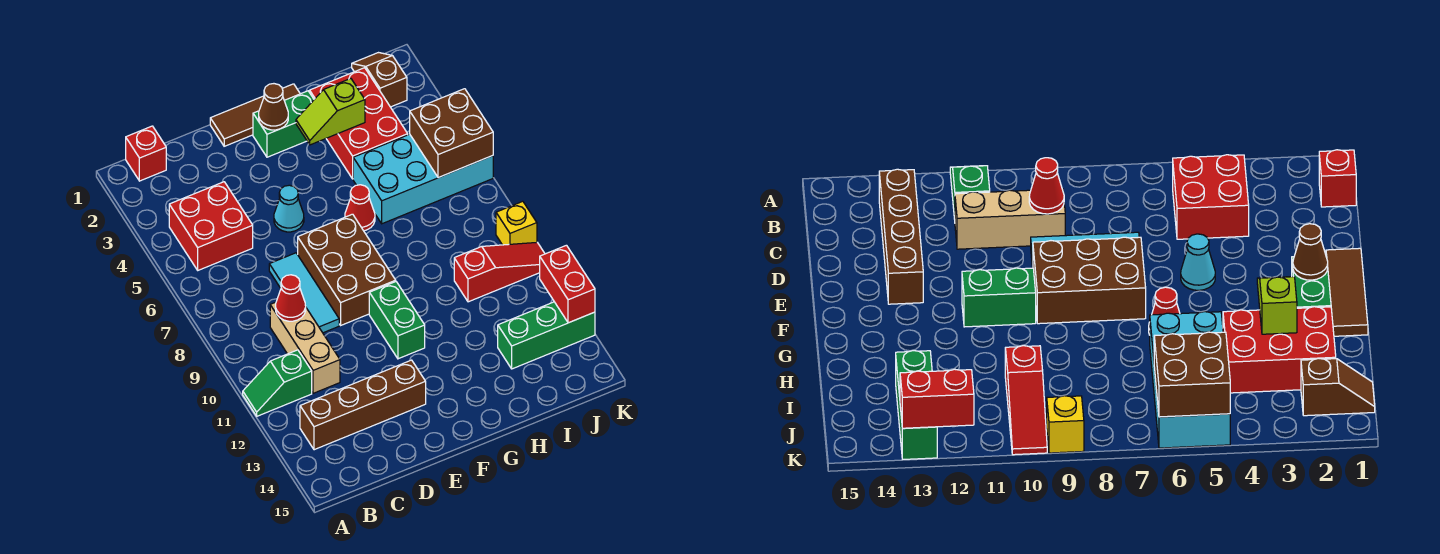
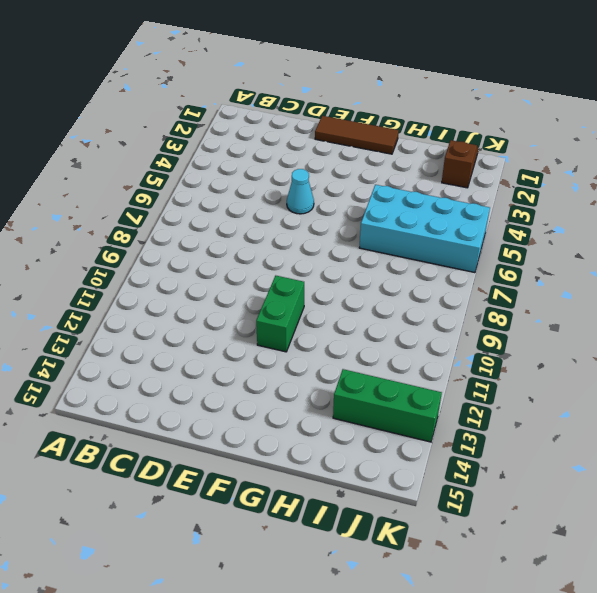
none -> green slope A11:B11 level 1 top B
none -> red brick B1 level 1
none -> red brick B4:C5 level 1

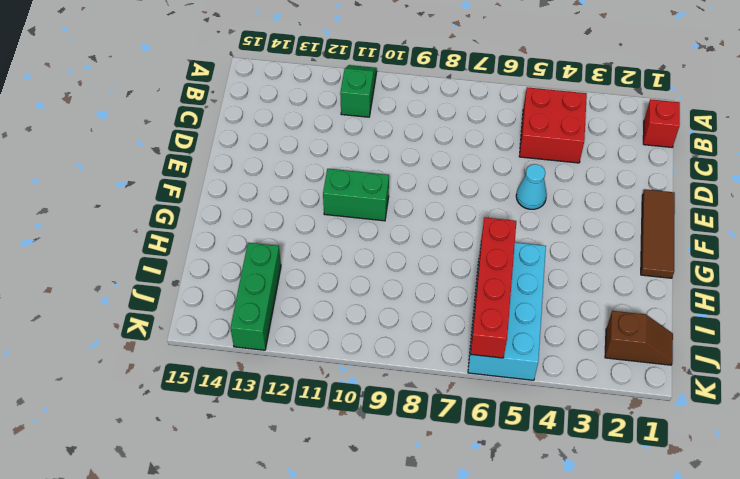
red brick H6:K6 level 2 -> brown brick J5:K6 level 2
none -> brown brick B13:E13 level 1
none -> tan brick C9:C11 level 1
none -> cyan tile D7:D9 level 1

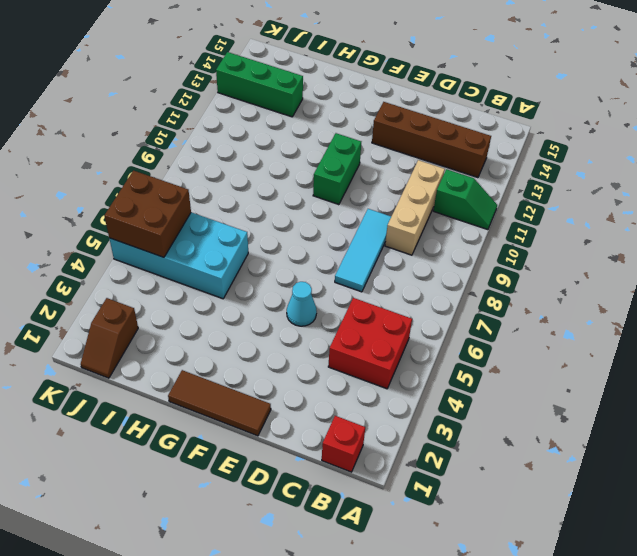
none -> brown brick E7:F9 level 1
none -> green brick F2:G2 level 1
none -> red cone G6 level 1

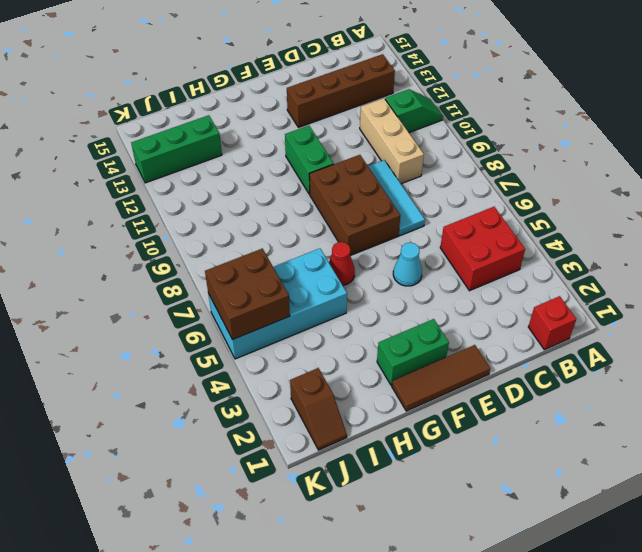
none -> red brick H2:I4 level 1
none -> red slope I10:K10 level 1 top I
none -> yellow brick K9 level 1

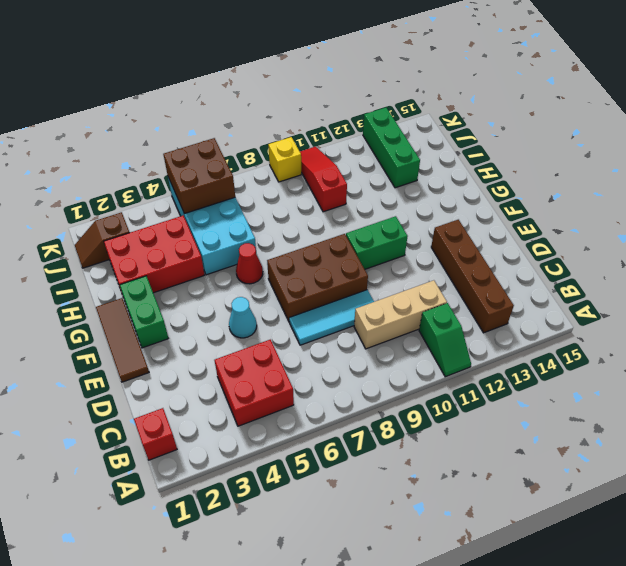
none -> red cone C9 level 2
none -> brown cone F2 level 2
none -> lime slope G3:H3 level 2 top H

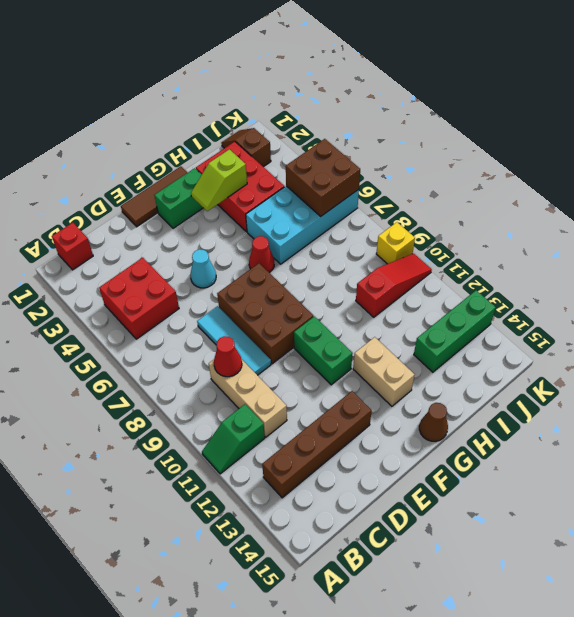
tan brick G12:G13 level 1 -> none
brown cone G15 level 1 -> brown cone F2 level 2
none -> red brick K12:K13 level 2

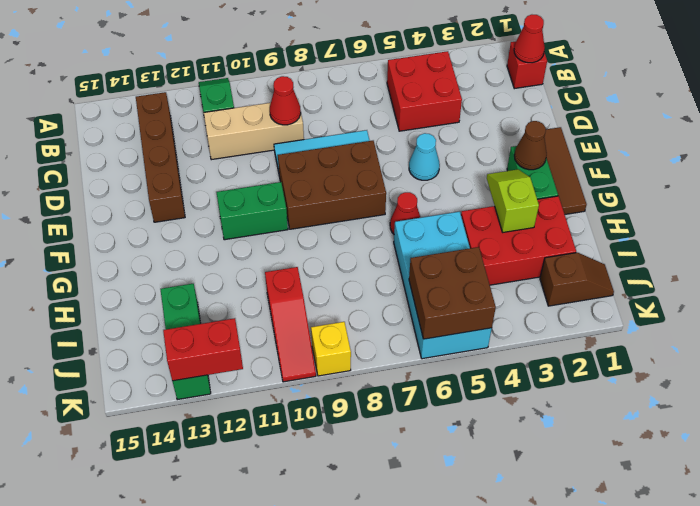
red cone B1 level 2 -> none

